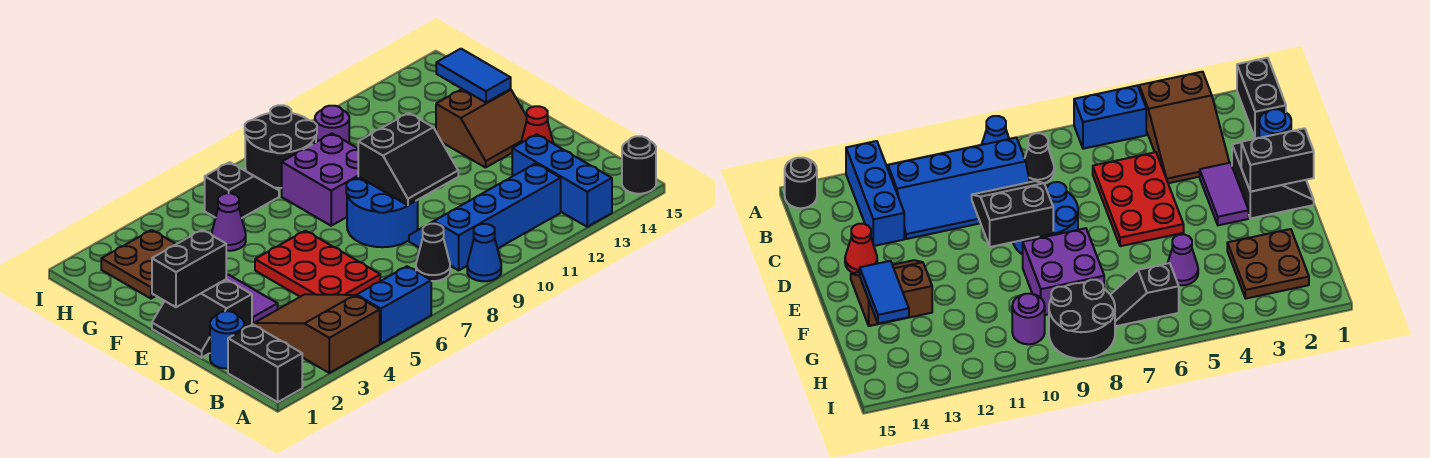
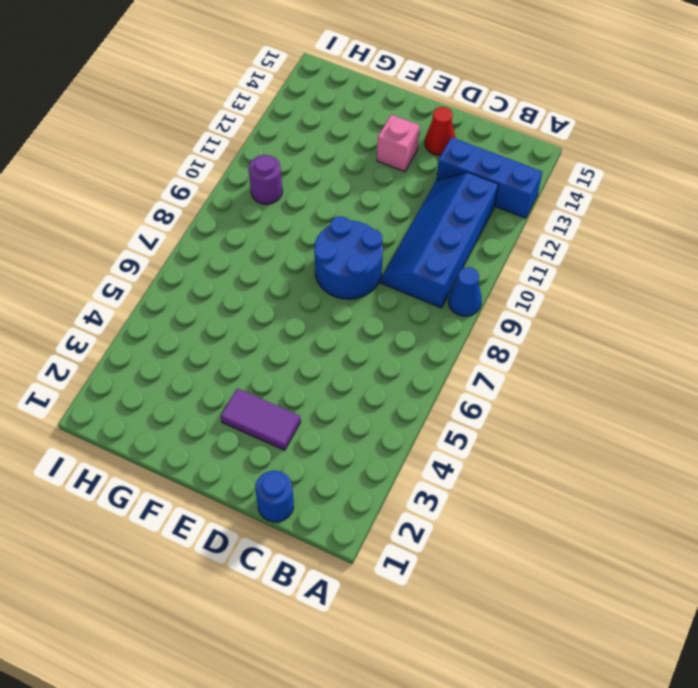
pink brick E13 level 1 -> brown slope E13:F14 level 1 top F
none -> black brick A1:B1 level 1
none -> brown slope A3:C4 level 1 top A
none -> blue brick A5:A6 level 1

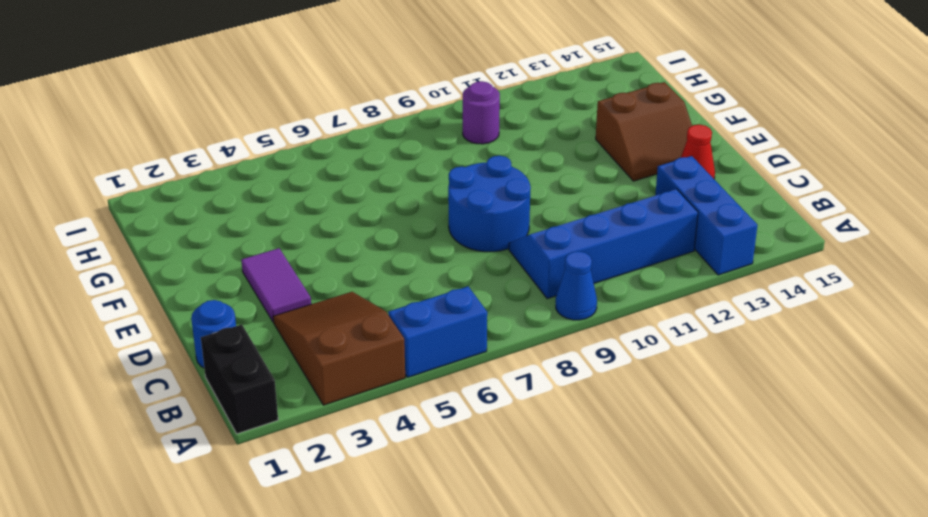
none -> black round brick A15 level 1
none -> black cone B8 level 1
none -> red plate C5:E6 level 1

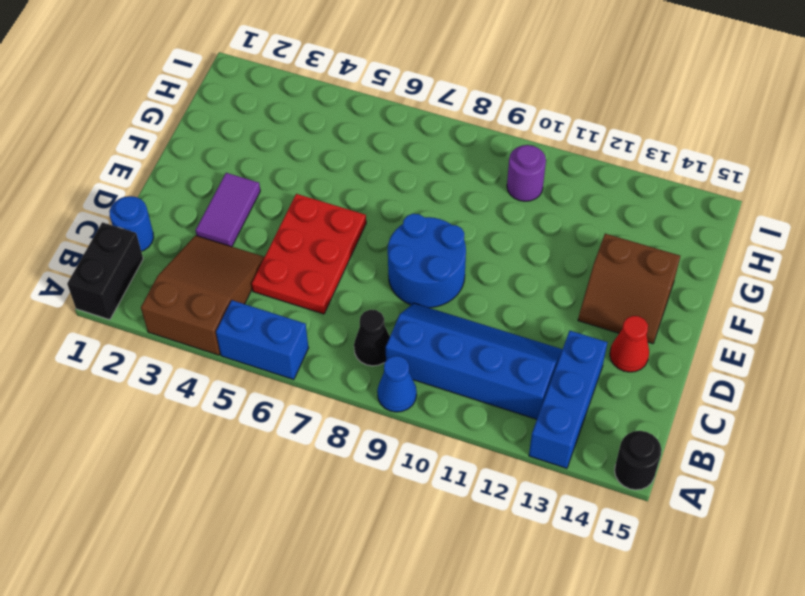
none -> black slope D1:E2 level 1 top 2
none -> purple brick F8:G9 level 1
none -> brown plate G2:H3 level 1

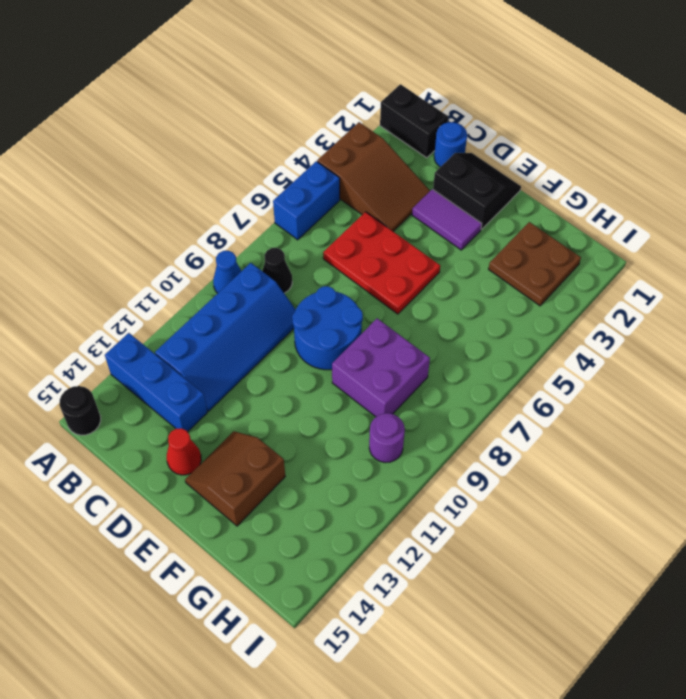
none -> purple cone G5 level 1
none -> black slope H6:H7 level 1 top 6
none -> black round brick H8:I9 level 1

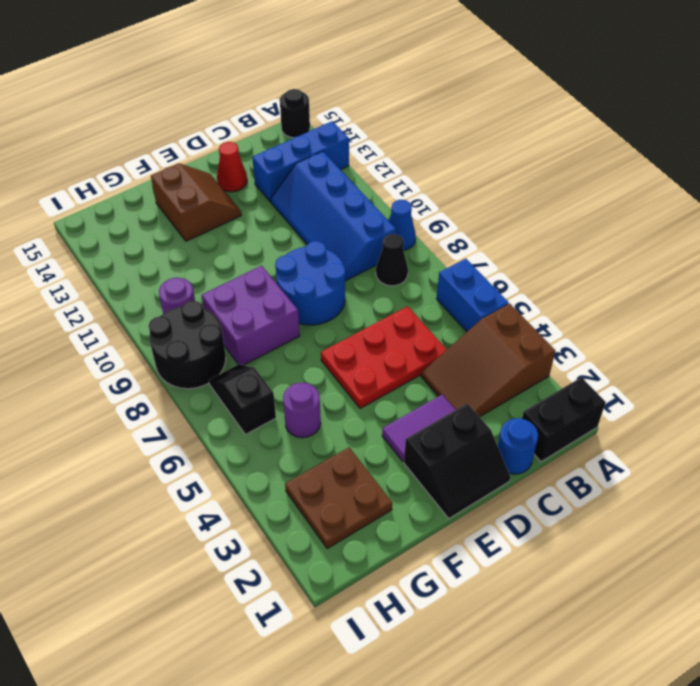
purple round brick G5 level 1 -> purple cone G5 level 1
none -> black slope D9:E10 level 2 top E
none -> black brick E1:E2 level 2
none -> blue tile F14:G14 level 2

